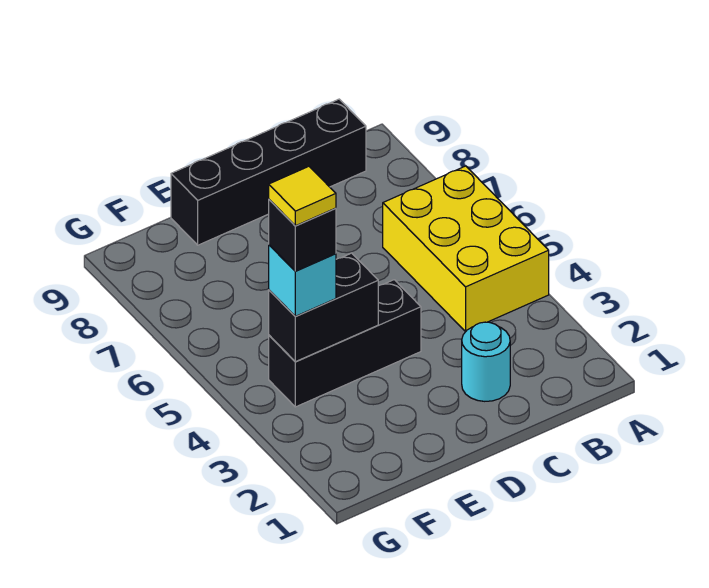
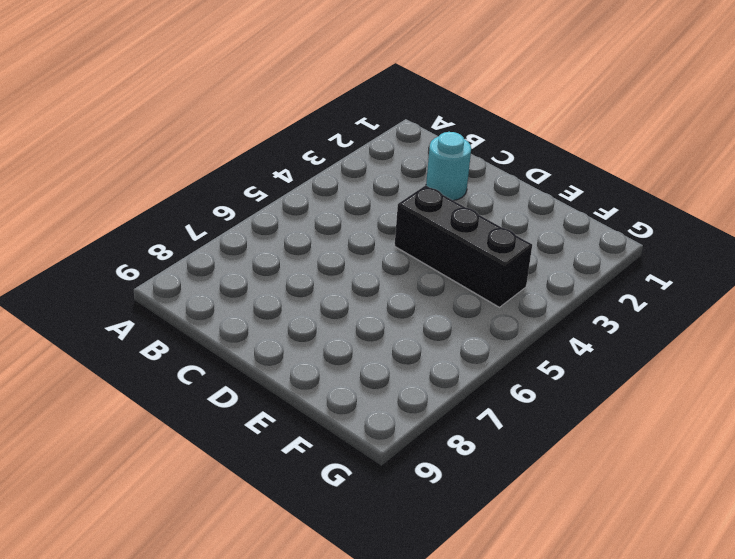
none -> yellow brick A4:B6 level 1
none -> black brick B9:E9 level 1

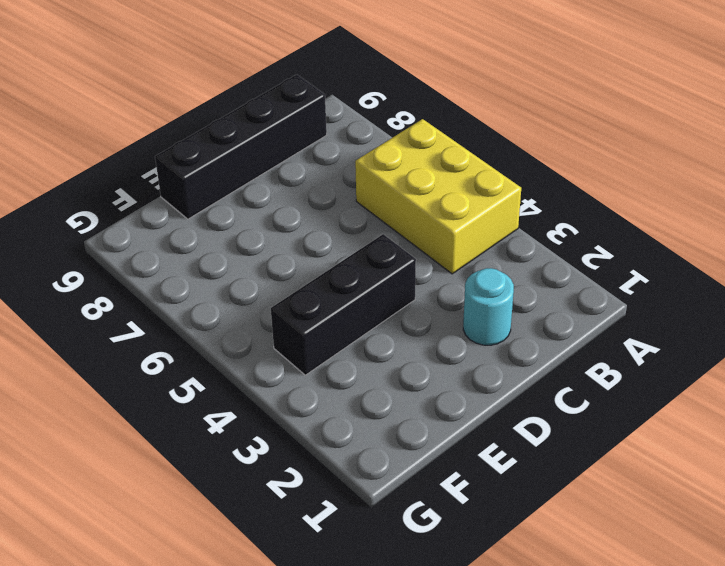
none -> black brick E4:F4 level 2
none -> cyan brick F4 level 3

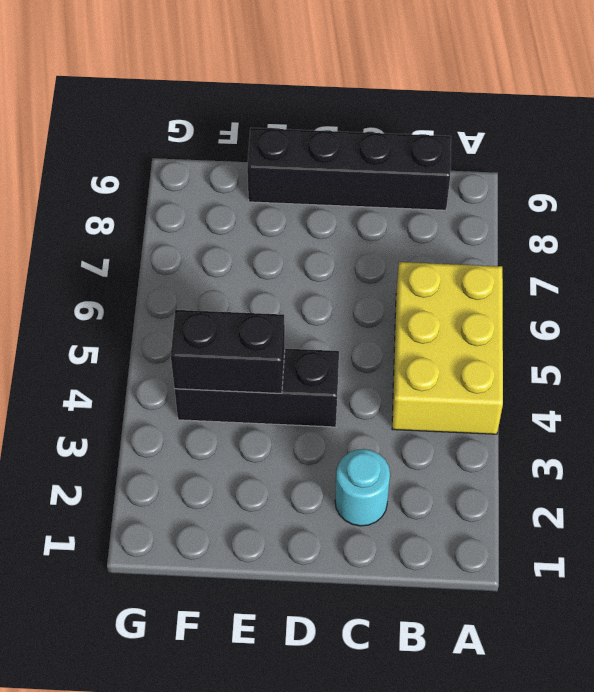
none -> cyan brick F4 level 3
none -> black brick F4 level 4

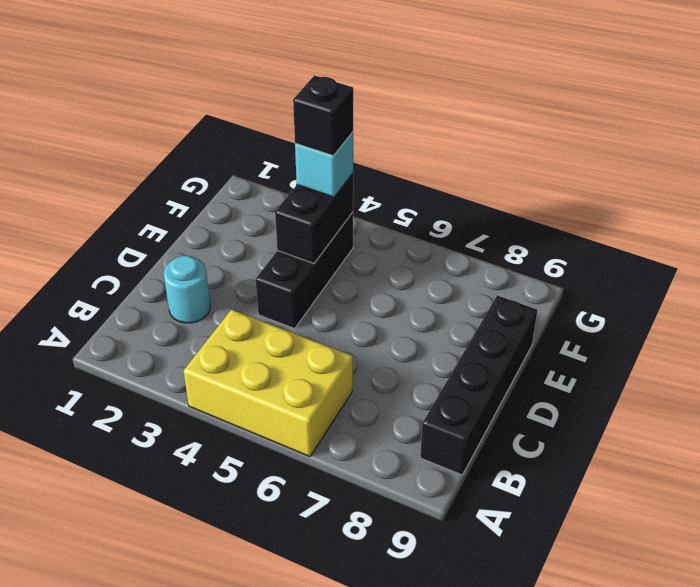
none -> yellow tile F4 level 5

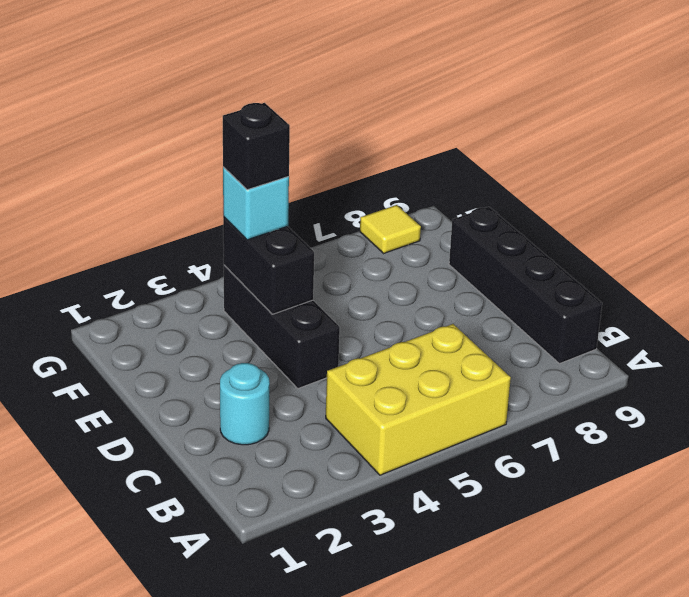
yellow tile G8 level 1 -> yellow tile F4 level 5

